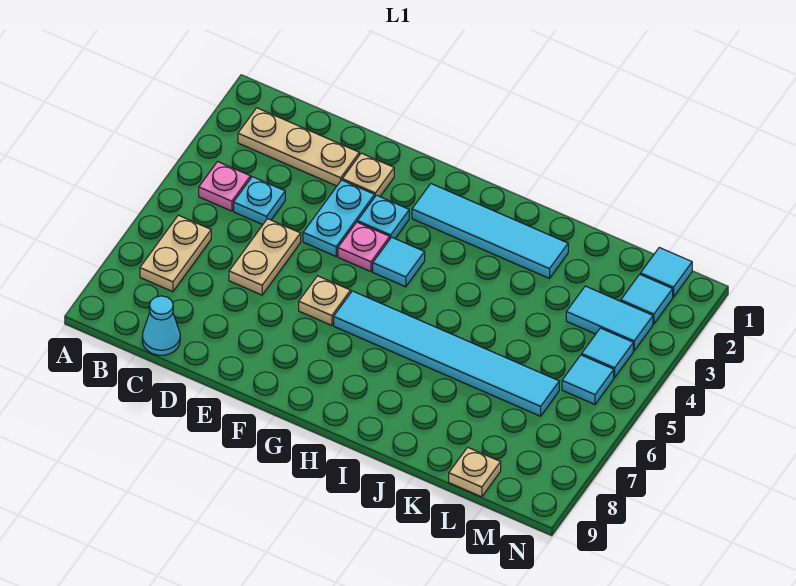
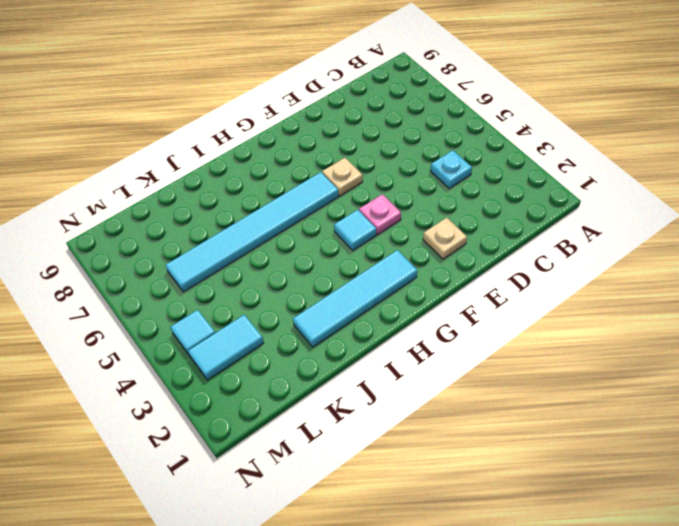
none -> tan plate B2:D2 level 1
none -> pink plate B4 level 1
none -> tan plate B6:B7 level 1

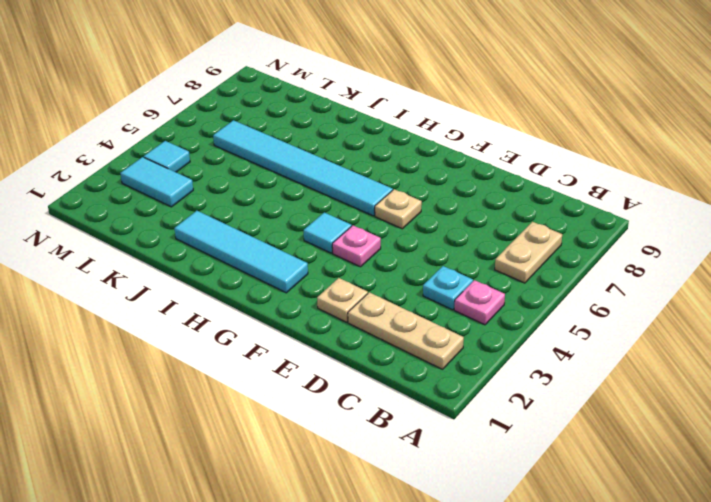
none -> cyan cone C9 level 1
none -> tan plate D5:D6 level 1
none -> cyan plate E3:E4 level 1

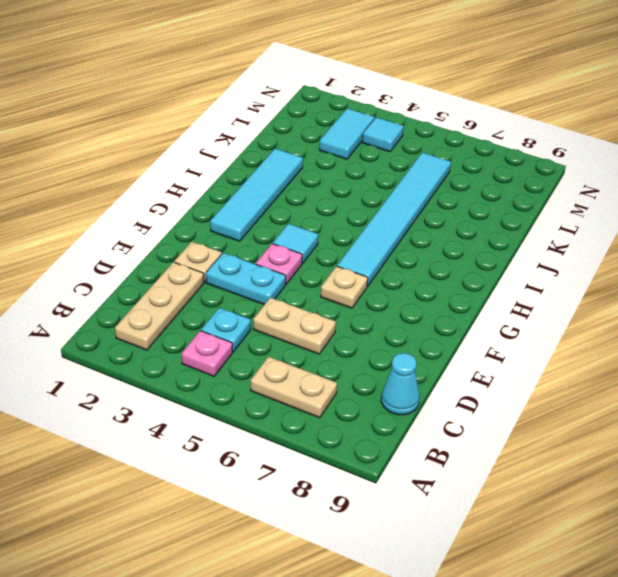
none -> cyan plate F3 level 1
none -> tan plate L9 level 1
none -> cyan tile M1 level 1

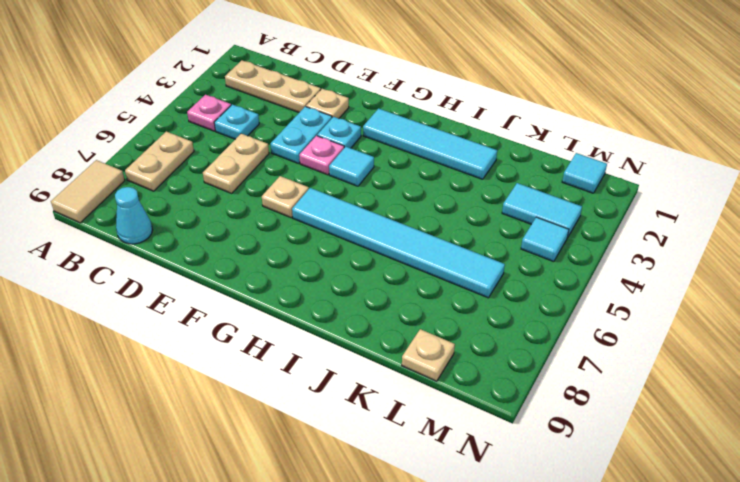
tan tile A8:A9 level 1 -> none
none -> cyan tile M2 level 1
none -> cyan tile M5 level 1

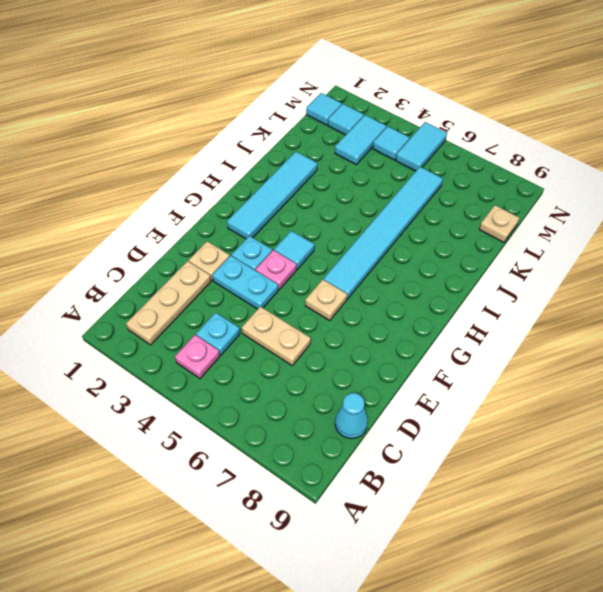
cyan tile M5:N5 level 1 -> cyan tile M5 level 1
none -> tan plate B6:B7 level 1

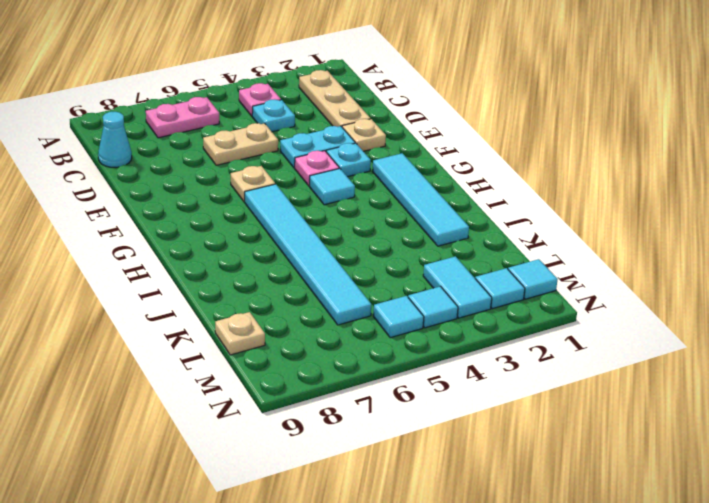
pink plate B6:B7 level 1 -> tan plate B6:B7 level 1

